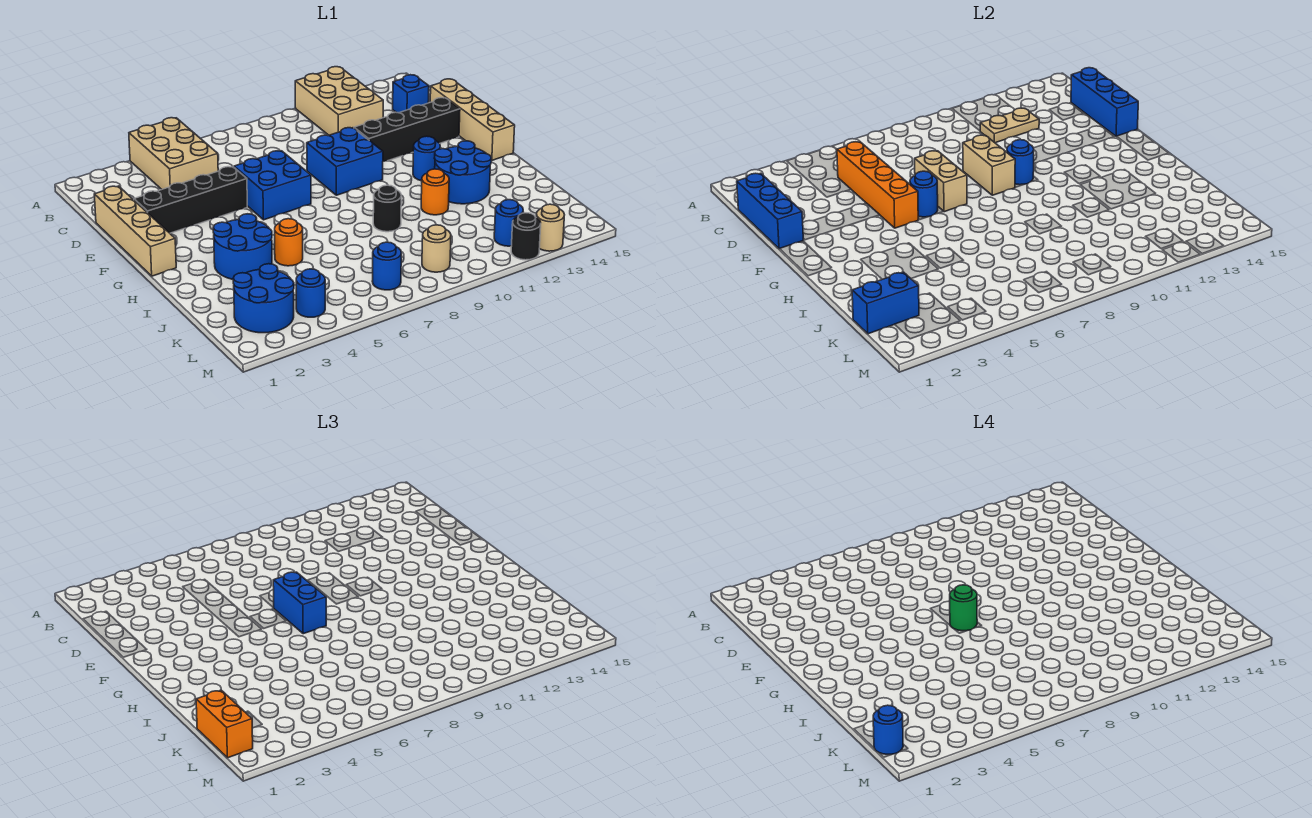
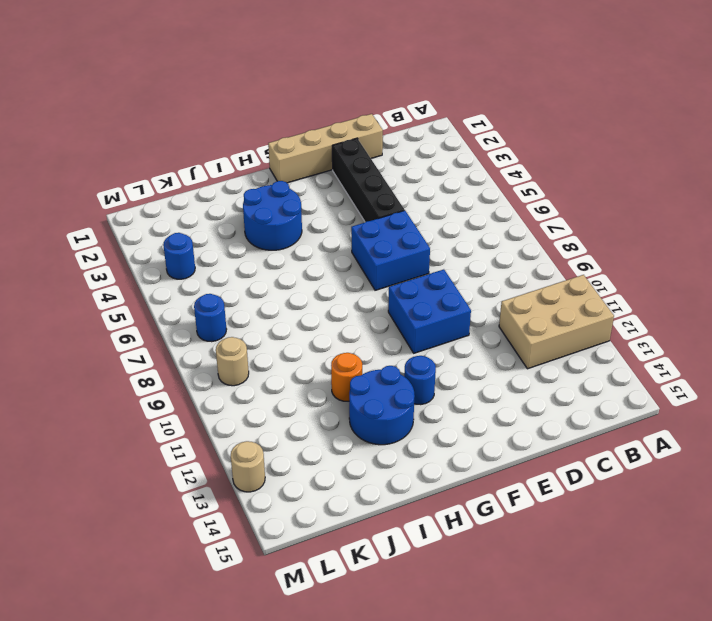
none -> tan brick A4:C5 level 1
none -> blue brick C14 level 1
none -> tan brick D15:G15 level 1
none -> black brick E11:E14 level 1

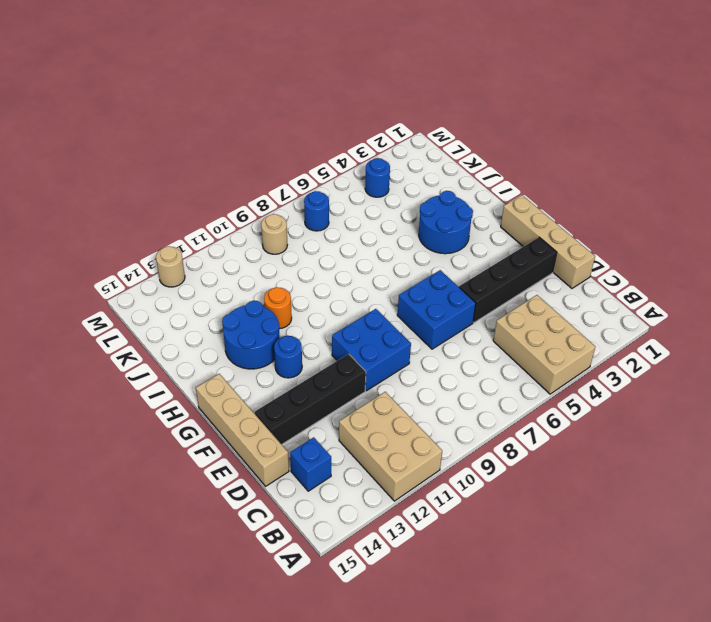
none -> orange round brick I5 level 1
none -> black round brick I9 level 1
none -> blue round brick K2:L3 level 1
none -> blue round brick L12 level 1

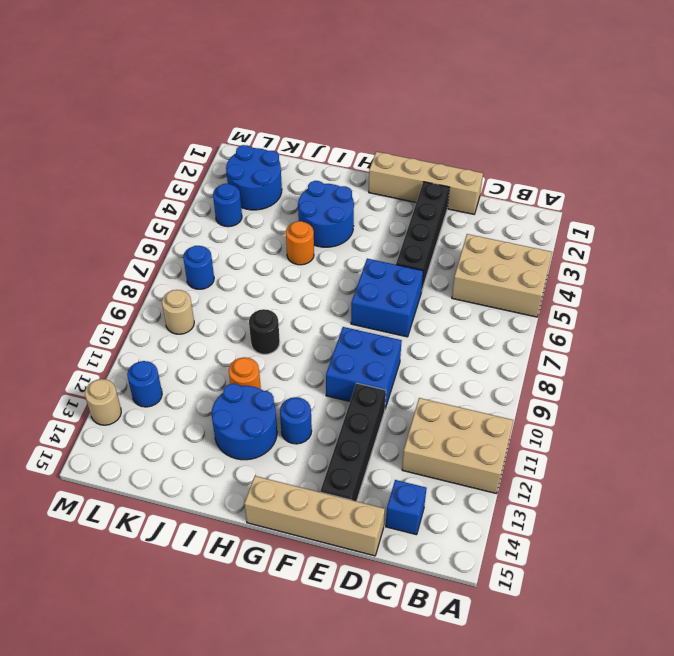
none -> black round brick M12 level 1
none -> blue brick C1:E1 level 2
none -> orange brick C5:F5 level 2
none -> tan plate C11:C12 level 2

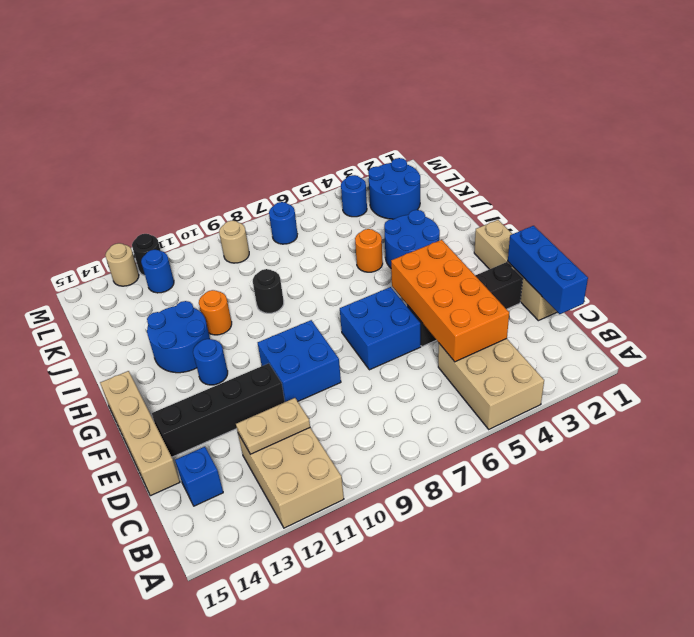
orange brick C4:F5 level 2 -> orange brick C5:F5 level 2
none -> blue brick C15:E15 level 2
none -> tan brick E7:F7 level 2
none -> tan brick E9:F9 level 2
none -> blue round brick F6 level 2

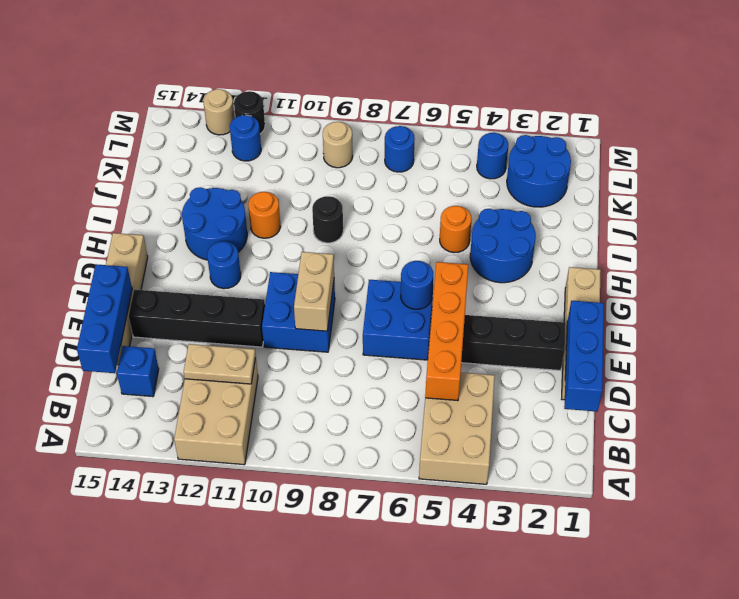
none -> tan brick E7:F7 level 2
none -> blue round brick F10 level 2
none -> blue brick K1:K2 level 2
none -> blue brick F7:G7 level 3

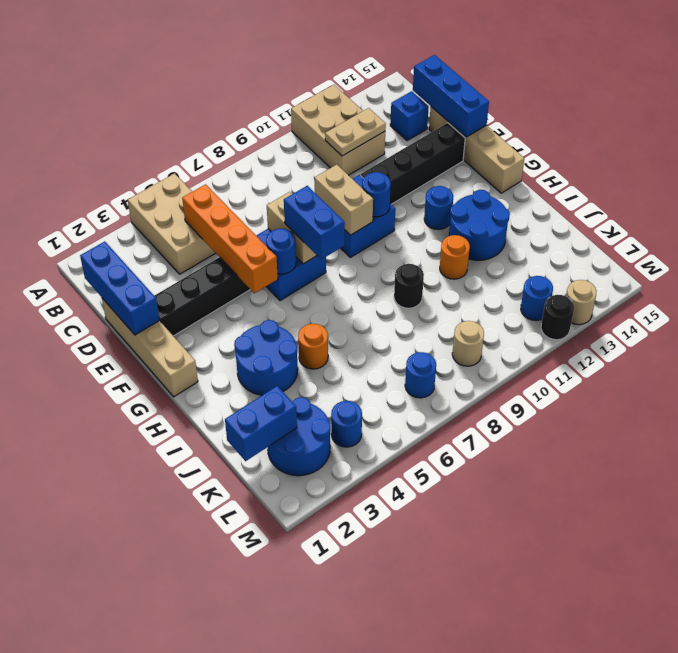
none -> orange brick K1:L1 level 3
none -> green round brick G7 level 4
none -> blue round brick L1 level 4

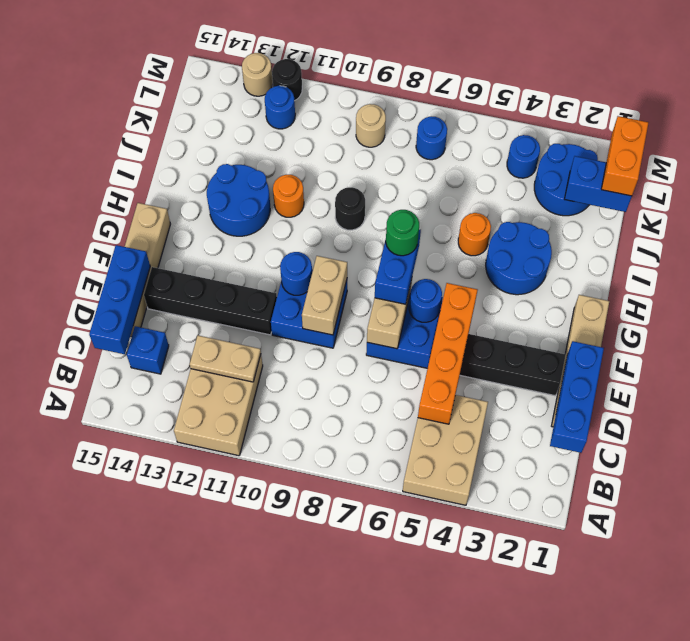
none -> blue round brick G12 level 1
none -> blue round brick L1 level 4

